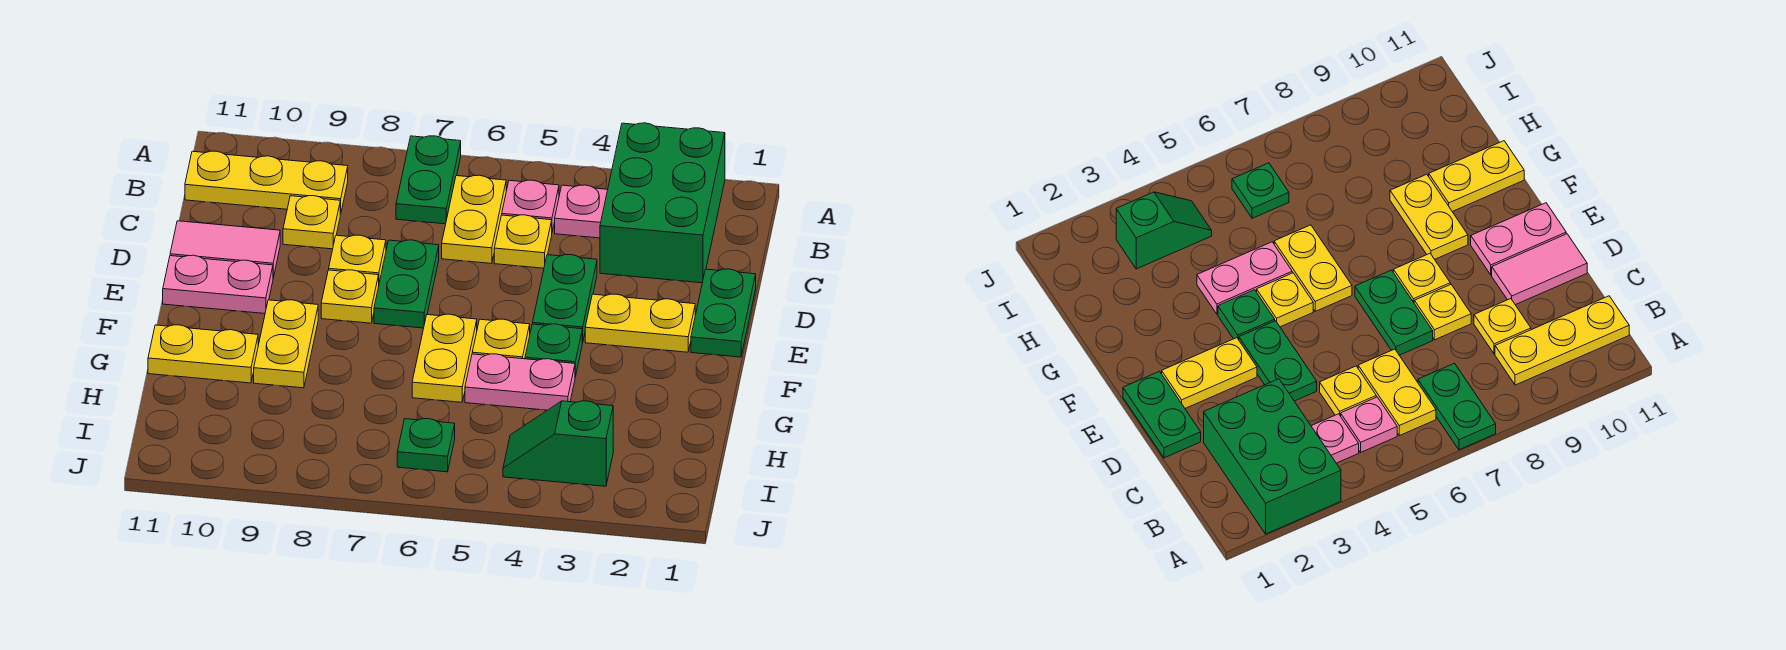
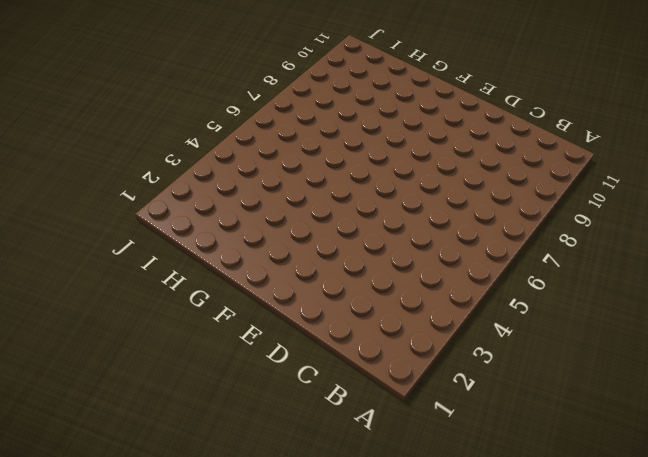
none -> green brick A2:C3 level 1
none -> green plate A7:B7 level 1
none -> pink plate B4 level 1

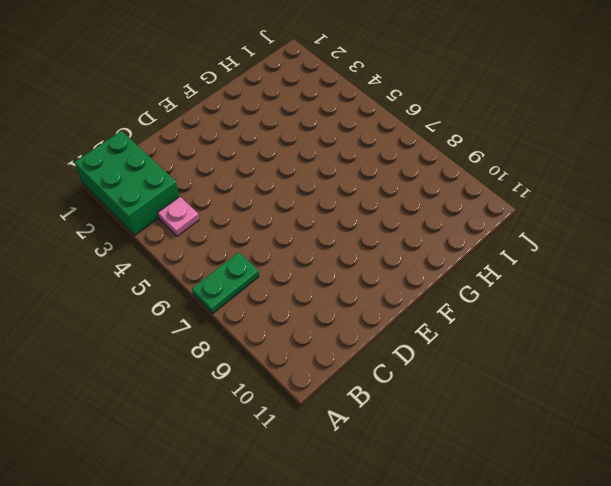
green brick A1:B3 level 1 -> green brick A2:C3 level 1
none -> pink plate B5 level 1
none -> yellow plate B6:C6 level 1
none -> yellow plate B9:B11 level 1

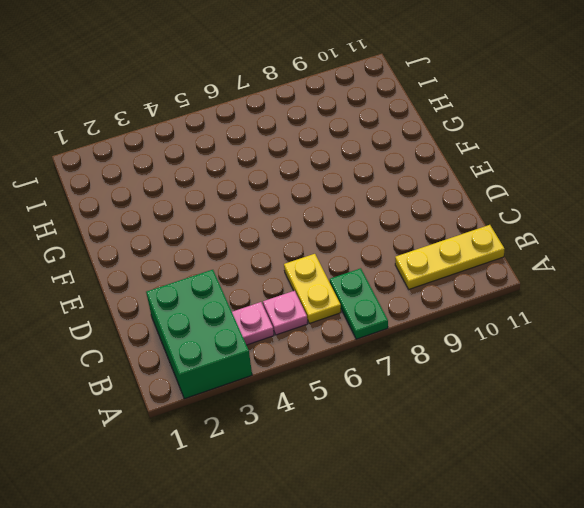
none -> yellow plate C5 level 1
none -> yellow plate C9 level 1
none -> green plate D1:E1 level 1

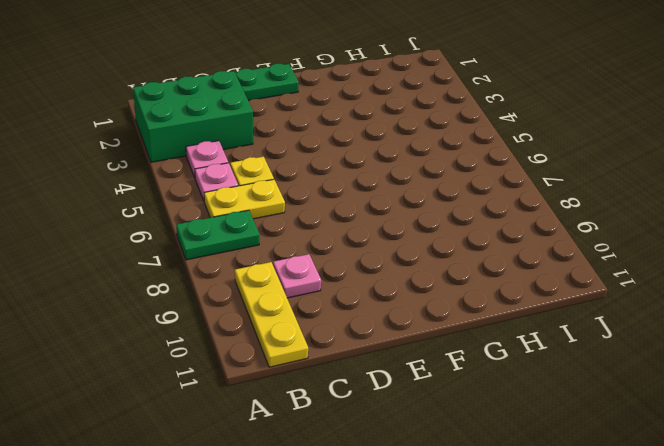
pink plate C9 level 1 -> yellow plate C9 level 1
none -> green plate D4:E4 level 1
none -> green plate D7:E7 level 1
none -> yellow plate D8 level 1

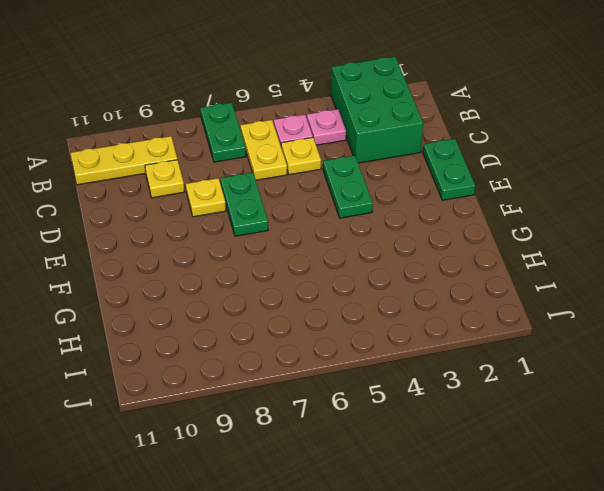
none -> pink tile D10:D11 level 1
none -> yellow plate E2:E3 level 1
none -> yellow plate E8 level 1

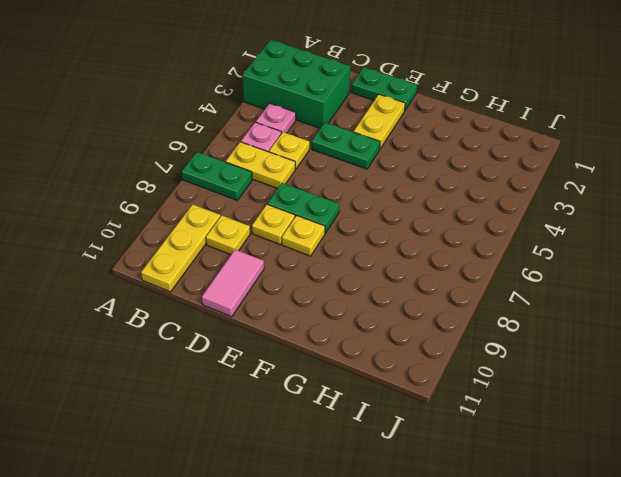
none -> pink plate E10:E11 level 1
none -> green plate F4 level 1
none -> yellow plate F5 level 1

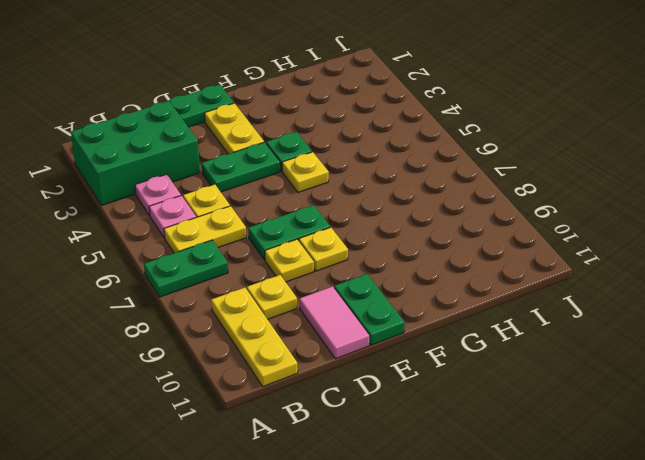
green plate E10:E11 level 1 -> pink plate E10:E11 level 1
none -> yellow plate F6:G6 level 1
none -> yellow plate F9:G9 level 1
none -> pink plate G4:G5 level 1

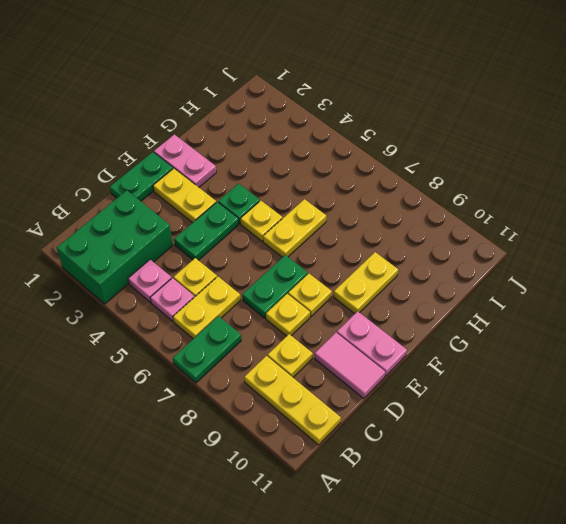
pink plate F1:F2 level 1 -> pink plate G4:G5 level 1
none -> yellow plate G10:G11 level 1
none -> green slope I3:I4 level 1 top 3
none -> green plate I6 level 1

